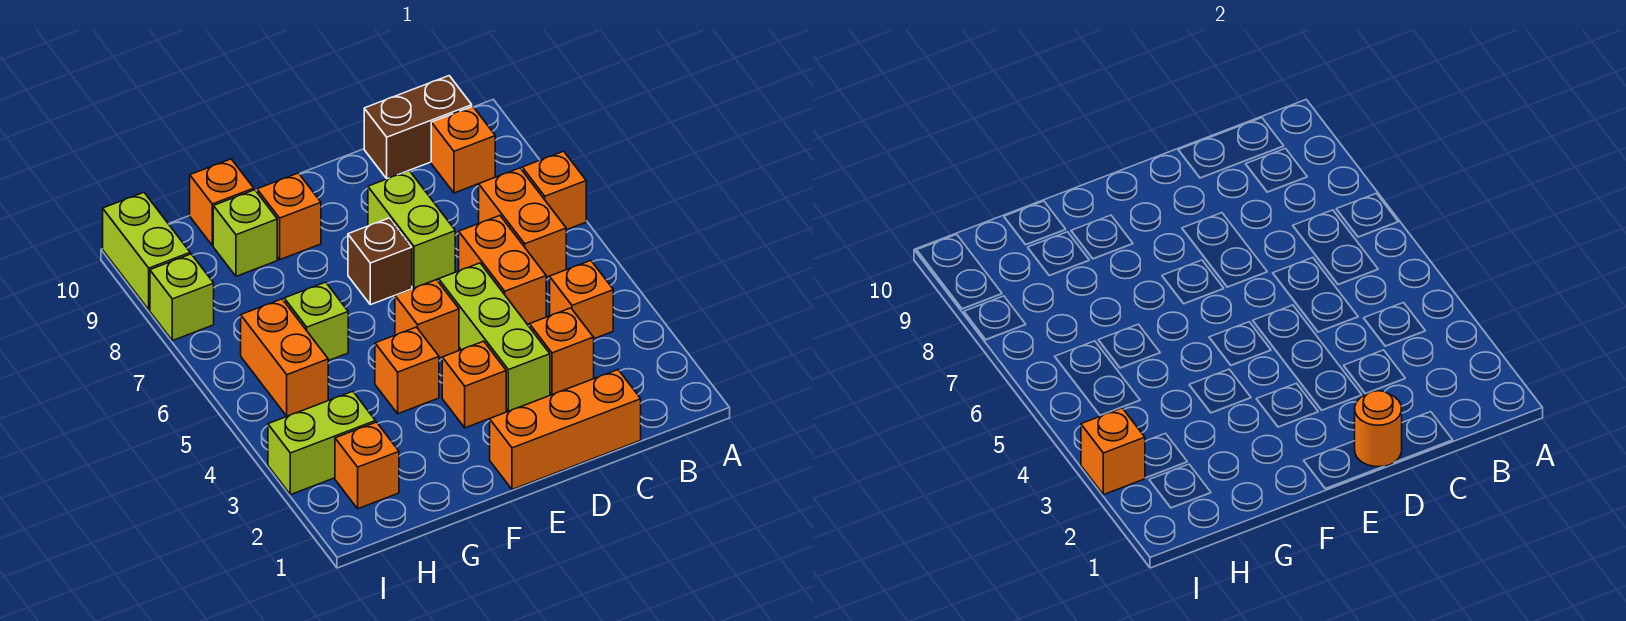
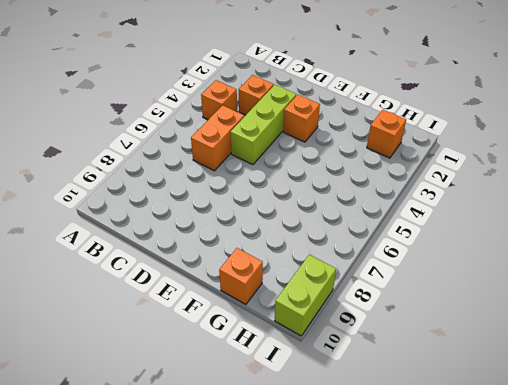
none -> orange brick A7 level 1
none -> orange brick B6:B7 level 1
none -> orange brick B9 level 1

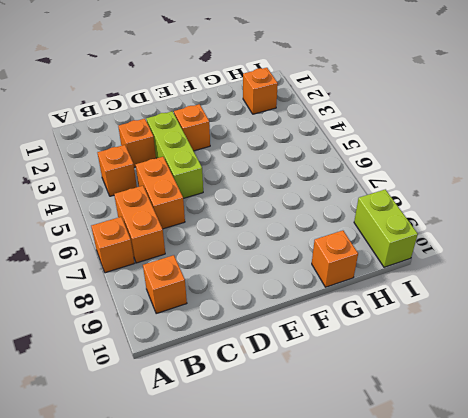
none -> brown brick B10:C10 level 1
none -> orange brick C1:E1 level 1
none -> lime brick D7:D8 level 1

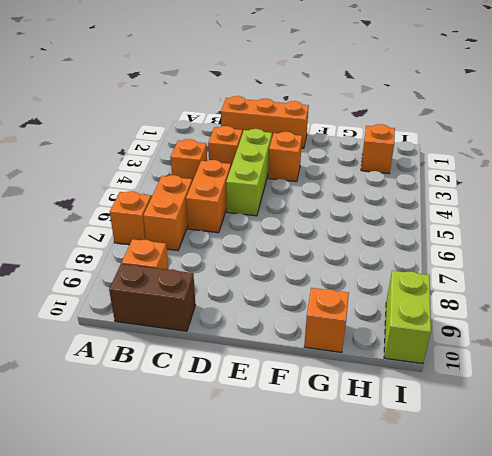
none -> lime brick D7:D8 level 1
none -> orange brick E5 level 1
none -> brown brick E7 level 1

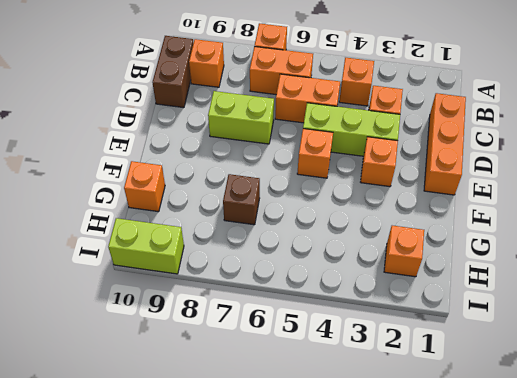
brown brick G7 level 1 -> brown brick E7 level 1
none -> orange brick F4 level 1
none -> orange brick F9 level 1
none -> lime brick G6 level 1

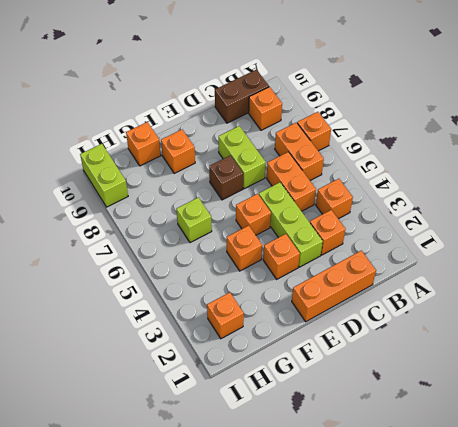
none -> lime brick G9 level 1
none -> lime brick H3:I3 level 1
none -> orange brick H5:H6 level 1

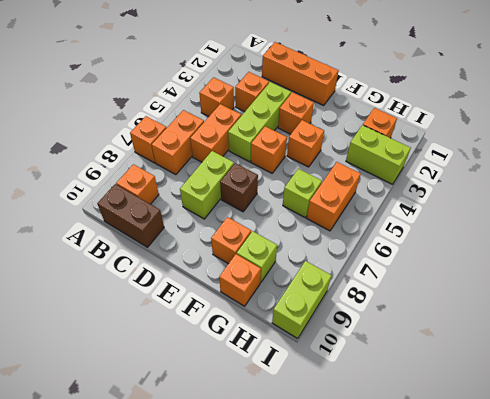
none -> lime brick I8 level 1
none -> orange round brick D1 level 2
none -> orange brick I3 level 2

